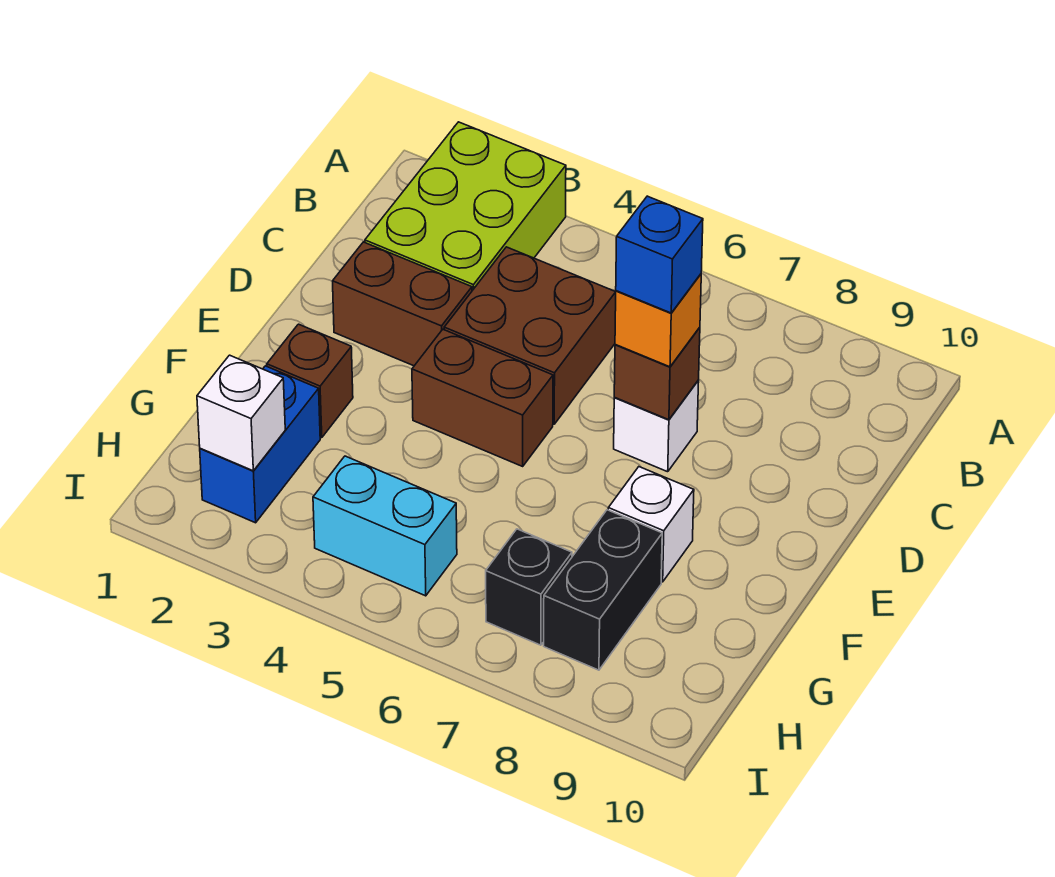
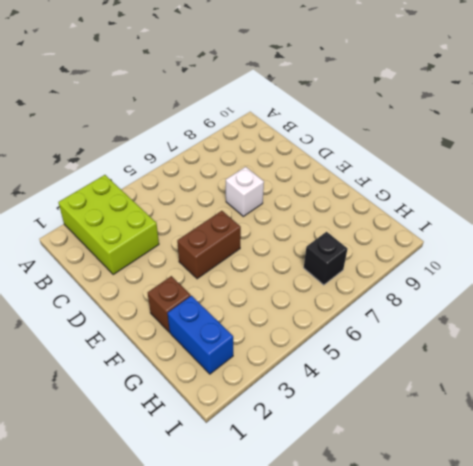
none -> brown brick C4:D5 level 1
none -> brown brick D2:D3 level 1
none -> white brick F8 level 1

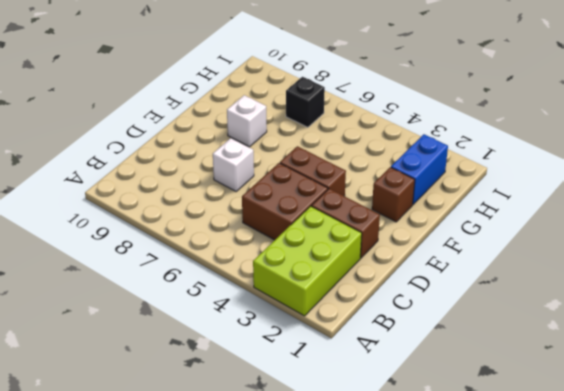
none -> black brick G8:H8 level 1
none -> cyan brick H4:H5 level 1
none -> brown brick D7 level 2

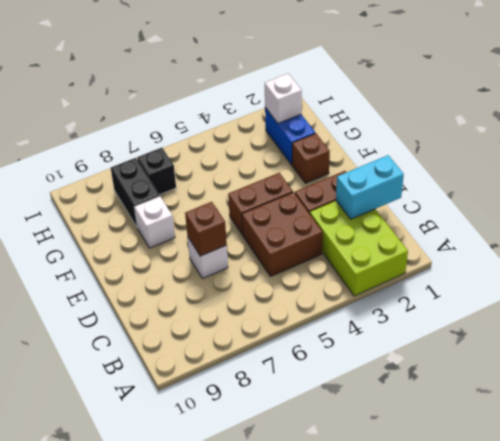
cyan brick C1:C2 level 2 -> cyan brick H4:H5 level 1
none -> orange brick D7 level 3
none -> blue brick D7 level 4

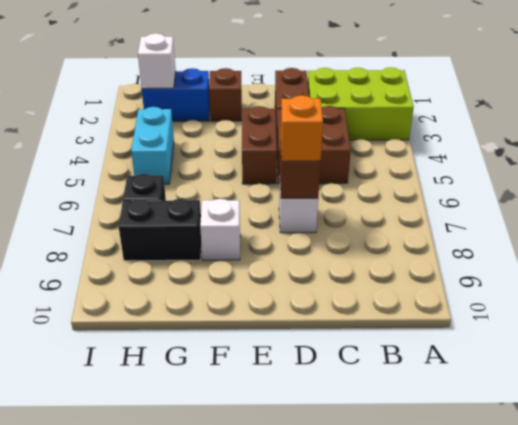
none -> blue brick D7 level 4

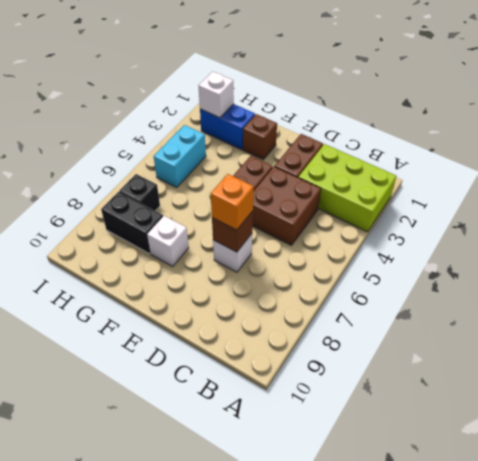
none -> blue brick D7 level 4

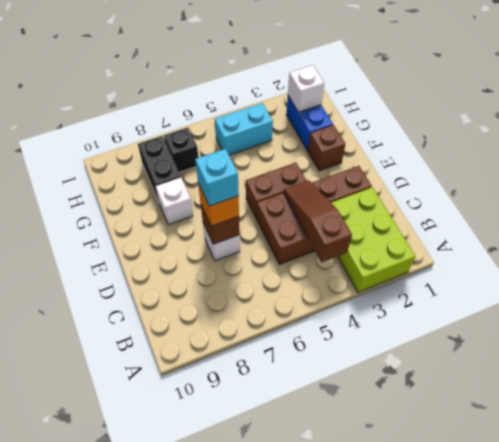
brown slope B4:D4 level 2 top B -> none
cyan brick D7 level 4 -> blue brick D7 level 4

